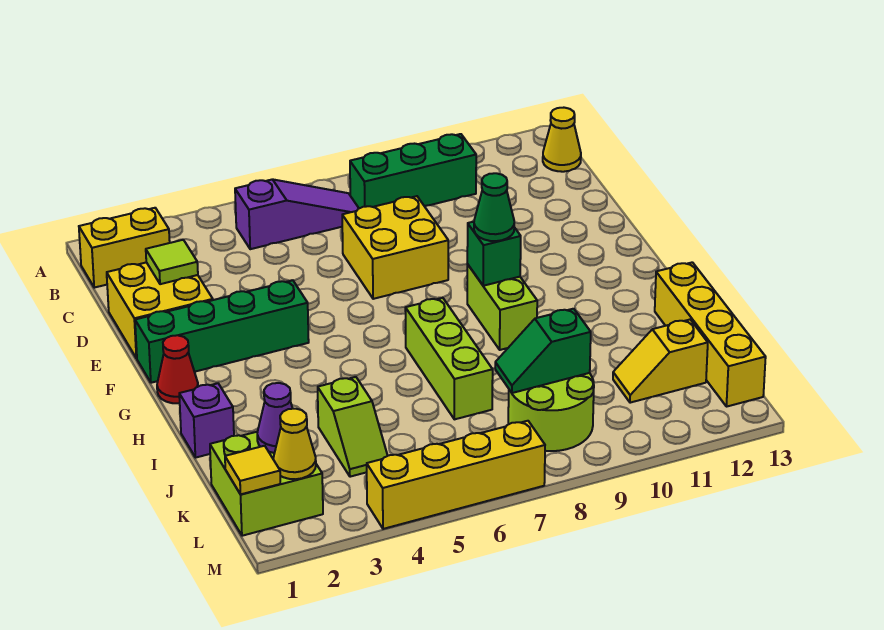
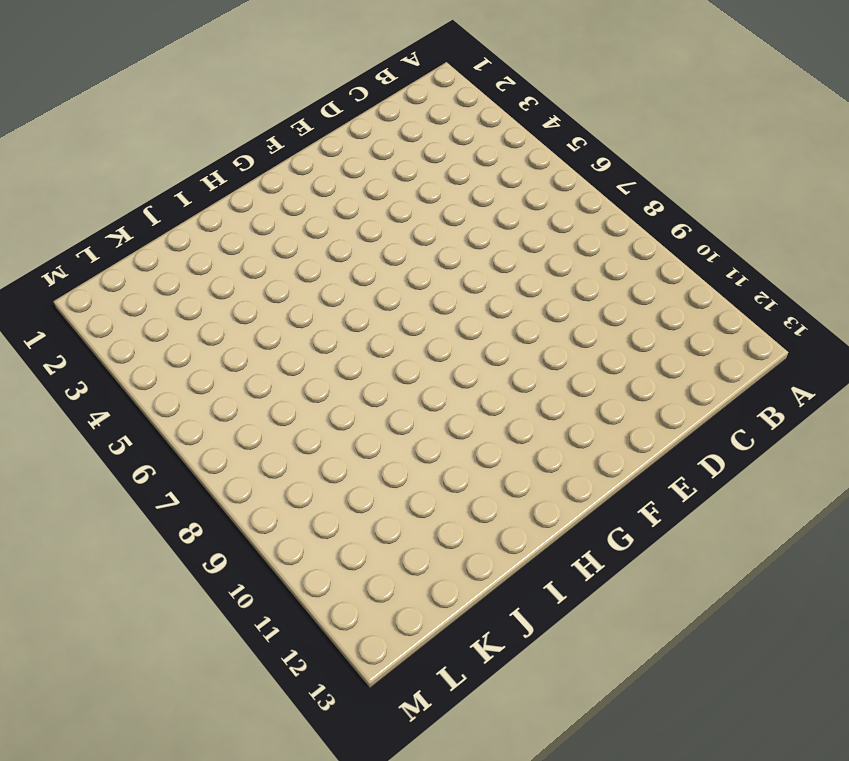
none -> yellow brick B1:B2 level 1
none -> purple slope B5:B7 level 1 top 5
none -> green brick B8:B10 level 1

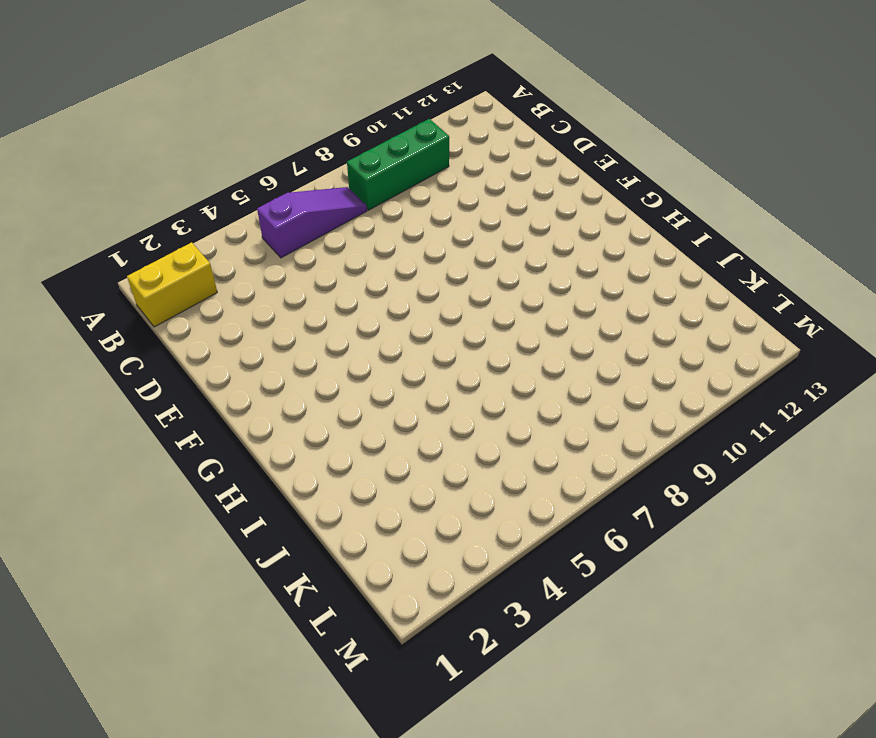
none -> yellow cone B13 level 1
none -> yellow brick D1:E2 level 1
none -> yellow brick D7:E8 level 1

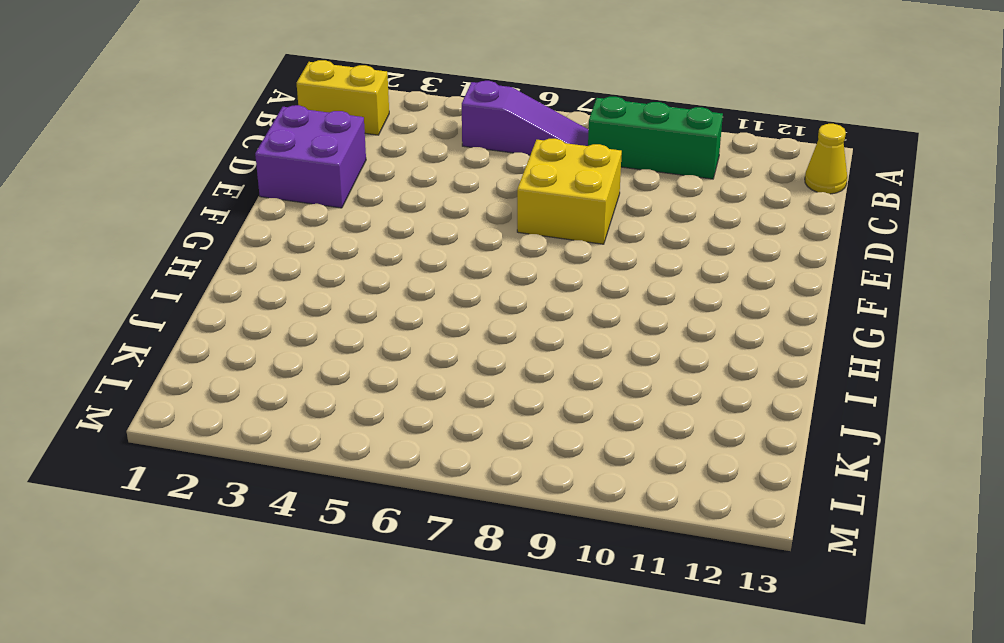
purple brick D1:E2 level 1 -> yellow brick D1:E2 level 1
none -> green brick F1:F4 level 1
none -> red cone G1 level 1
none -> lime brick G9:H9 level 1

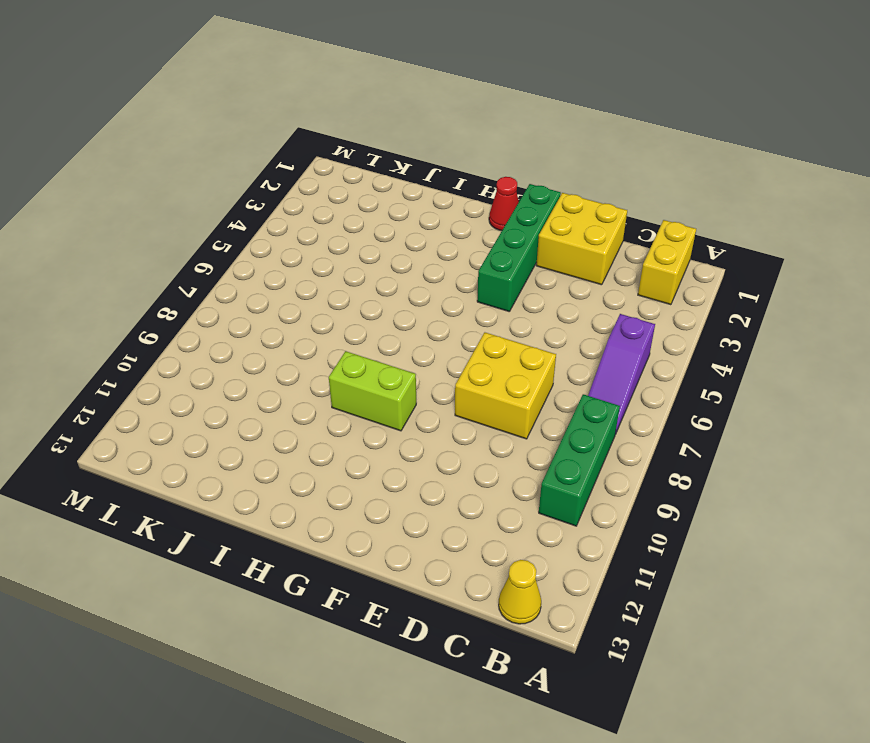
none -> lime brick H7:J7 level 1
none -> purple brick I1 level 1
none -> yellow brick I13:L13 level 1

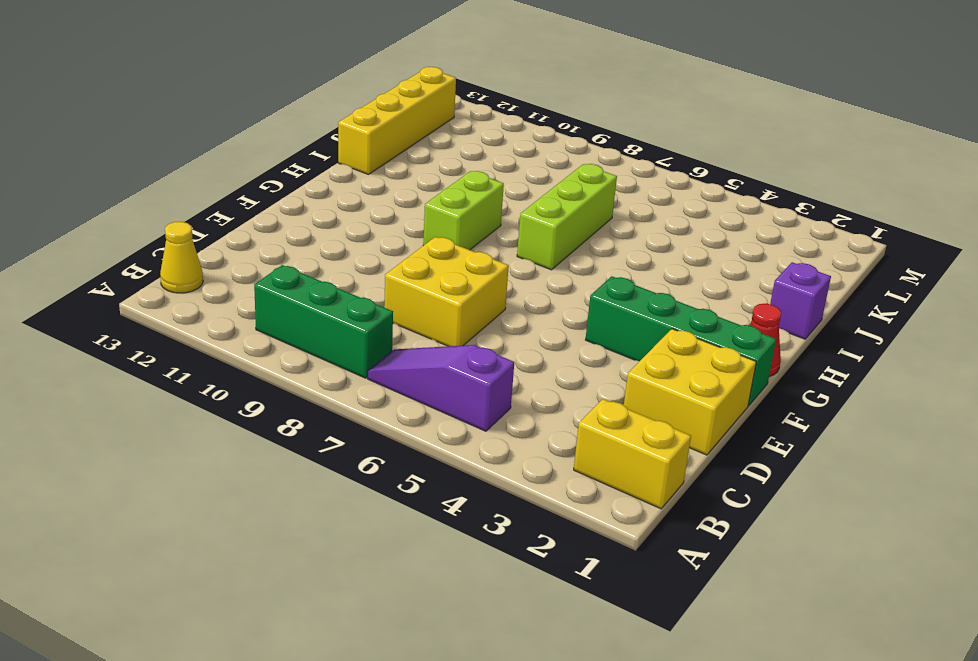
none -> lime slope J4:K4 level 1 top J
none -> lime brick K1:L2 level 1
none -> lime round brick K8:L9 level 1

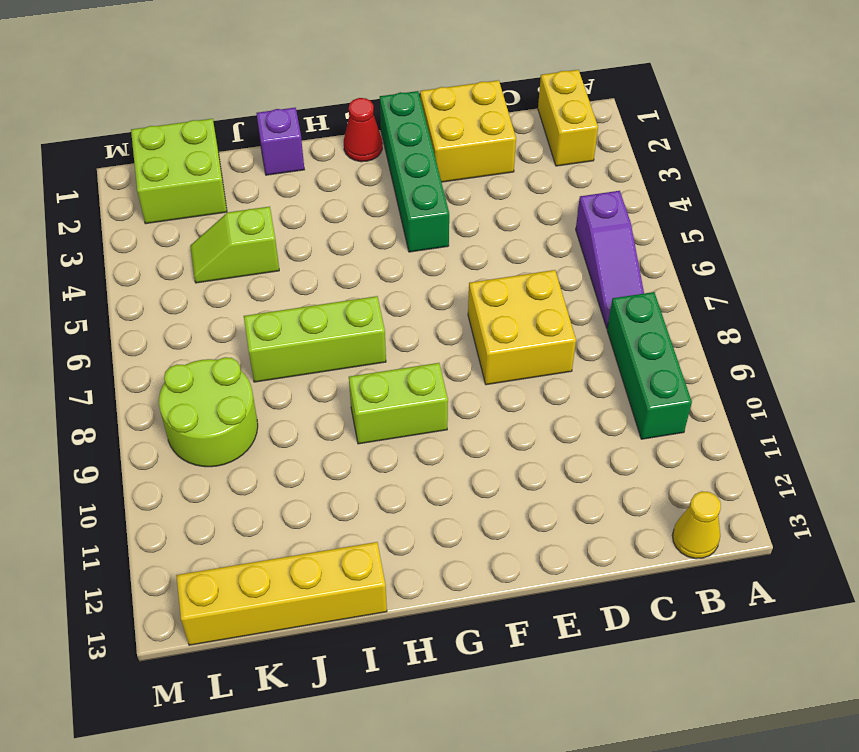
none -> yellow slope K11:K12 level 1 top 12
none -> yellow brick M4:M7 level 1
none -> lime tile D2 level 2

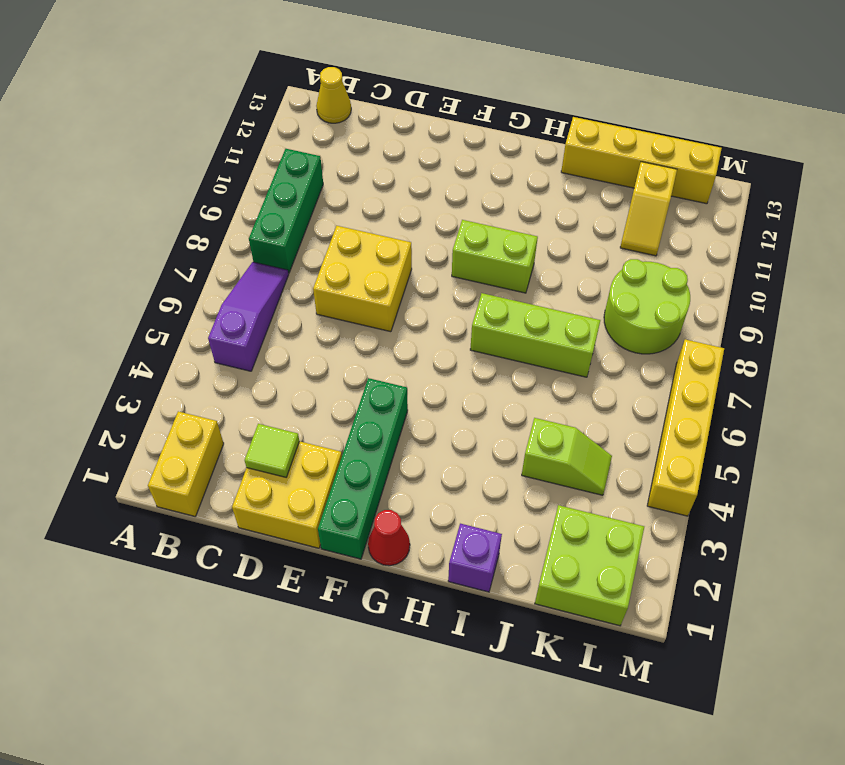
none -> green brick G9 level 2
none -> purple cone K2 level 2
none -> green slope K8:K9 level 2 top 9

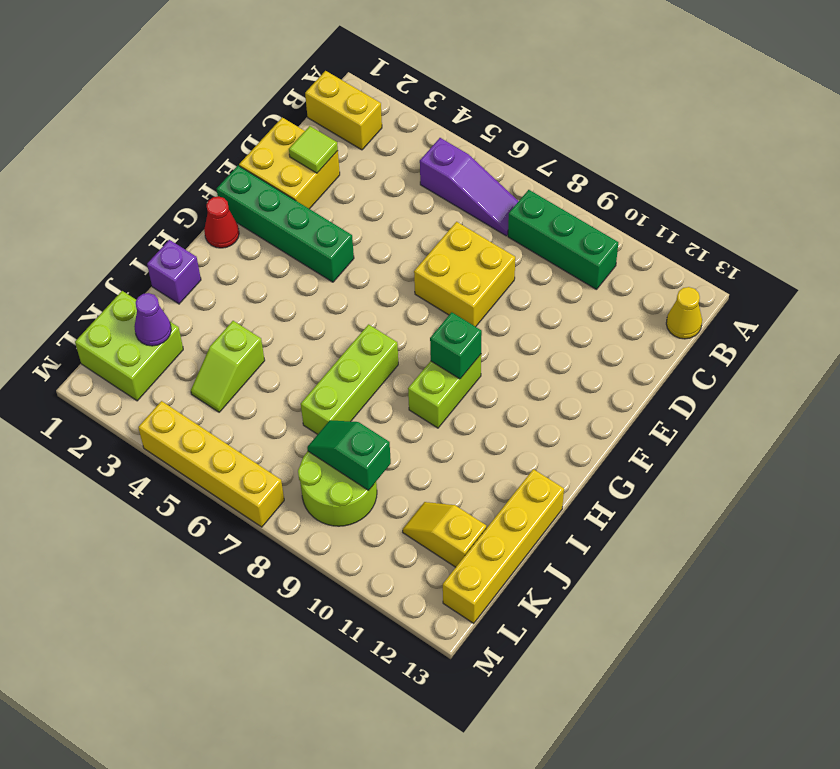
none -> yellow tile L1 level 2
none -> yellow cone L2 level 2
none -> green cone G9 level 3

